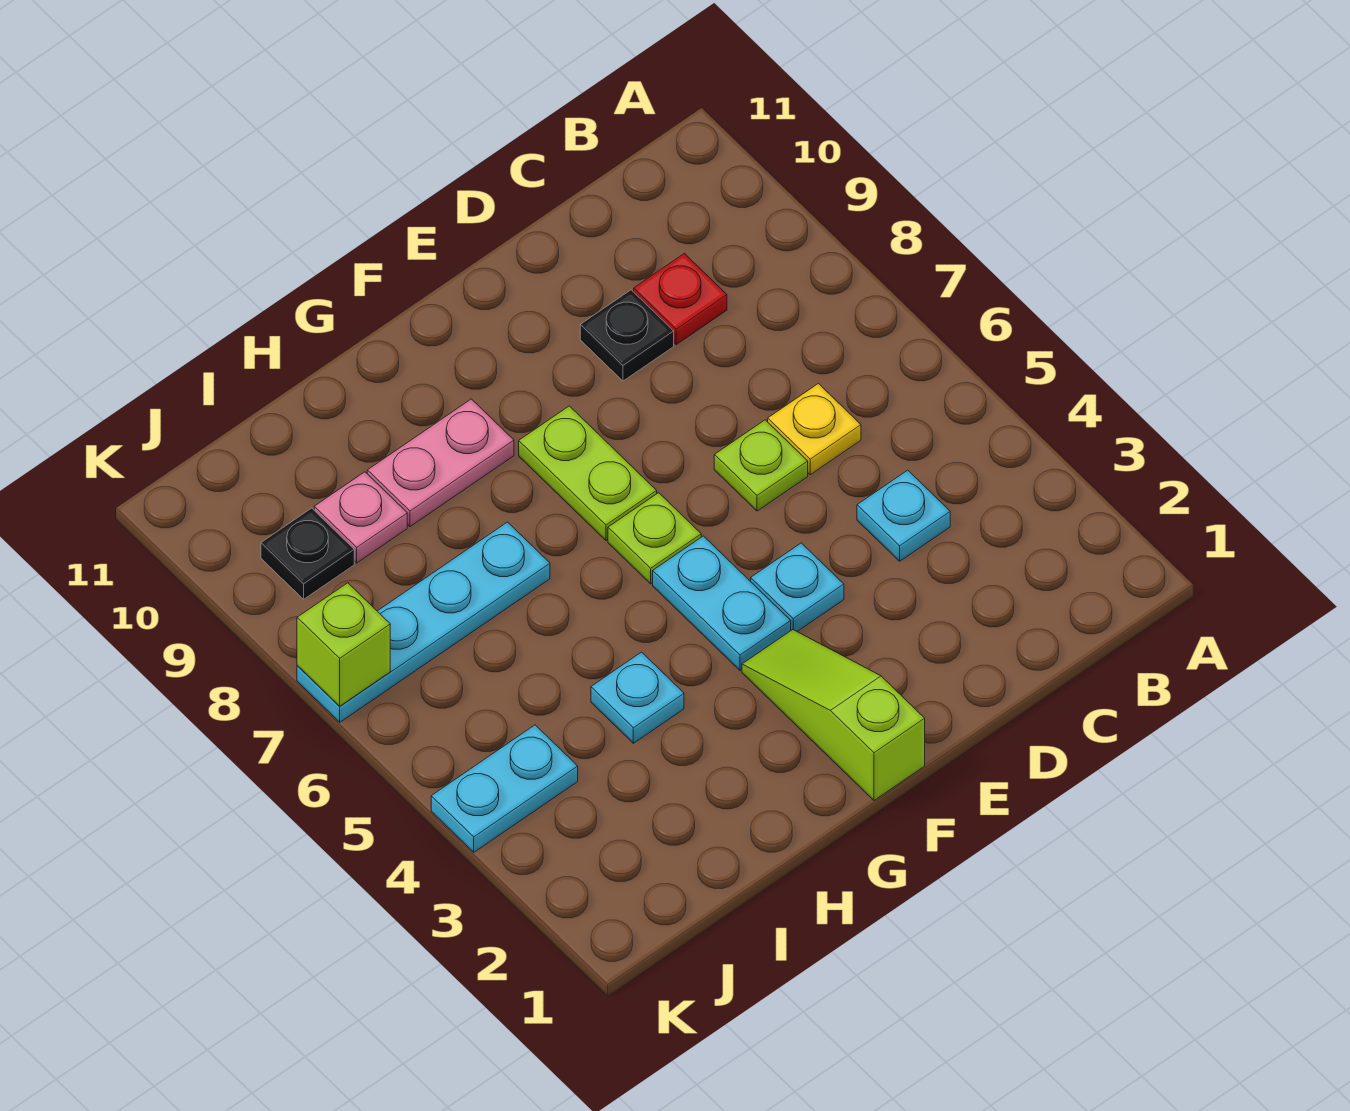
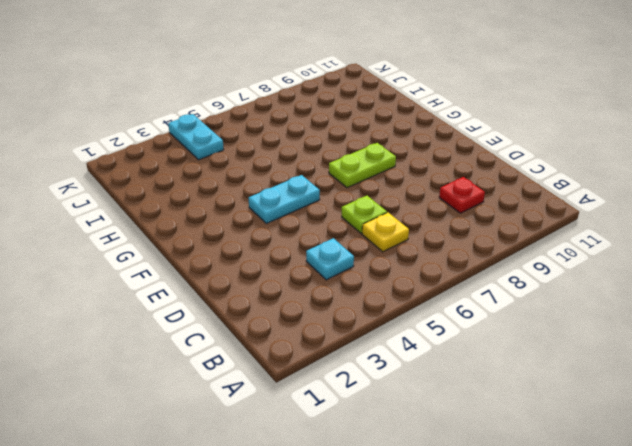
none -> black plate D9 level 1
none -> cyan plate E4 level 1
none -> lime slope F1:F3 level 1 top 1

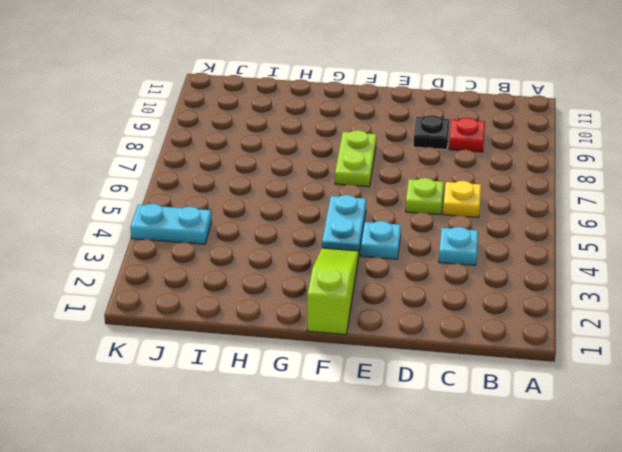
none -> lime plate F6 level 1
none -> pink plate G9:H9 level 1
none -> cyan plate H4 level 1

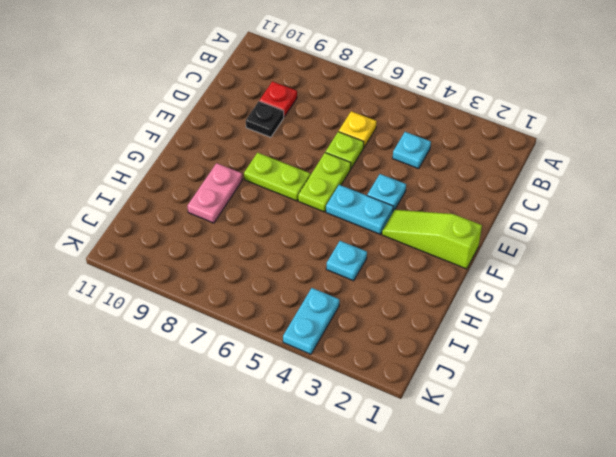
lime plate E6:F6 level 1 -> lime plate F6 level 1
none -> cyan plate H7:K7 level 1
none -> pink plate I9 level 1
none -> black plate J9 level 1

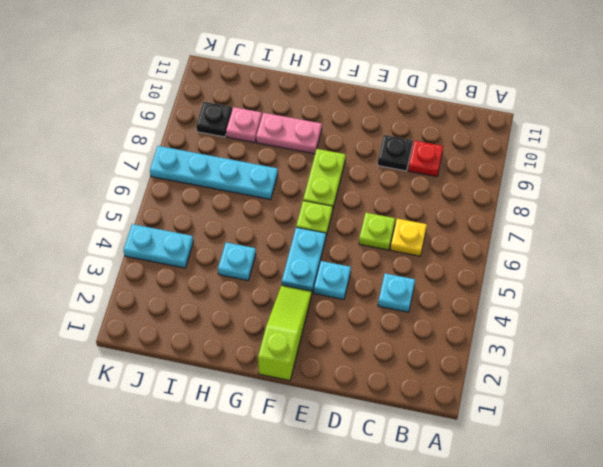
none -> lime brick K7 level 2

